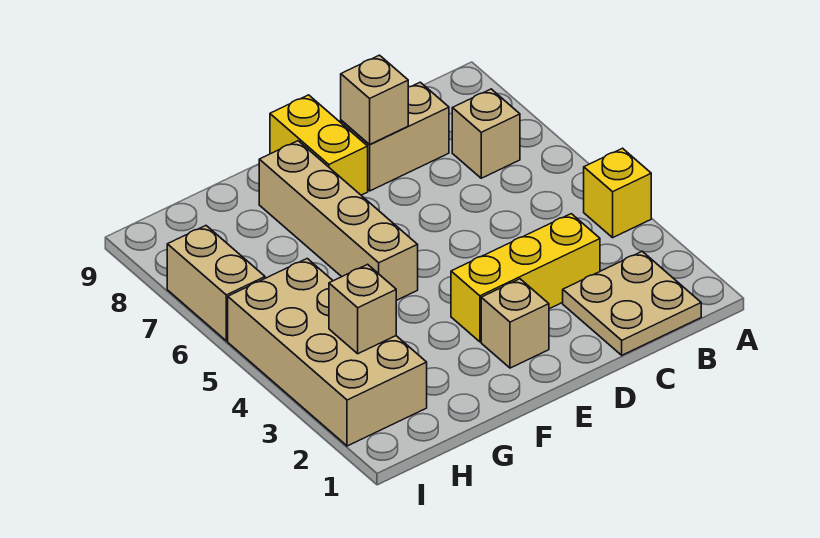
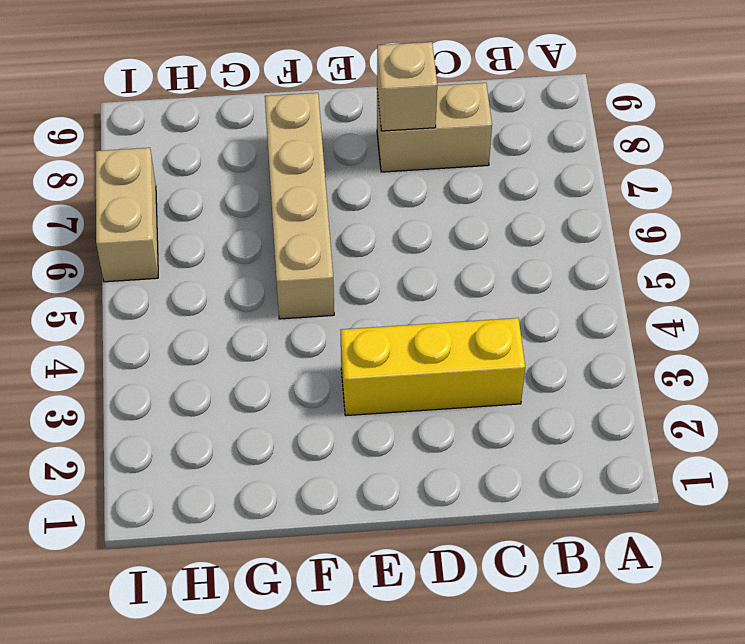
none -> yellow brick A4 level 1
none -> tan plate B1:C2 level 1
none -> tan brick B7 level 1

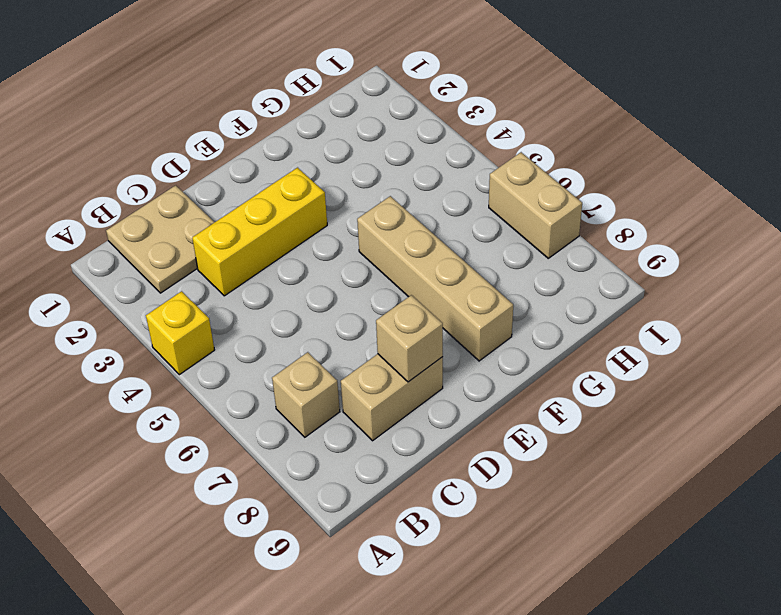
none -> tan brick E2 level 1
none -> yellow brick E8:E9 level 1
none -> tan brick H2:I5 level 1

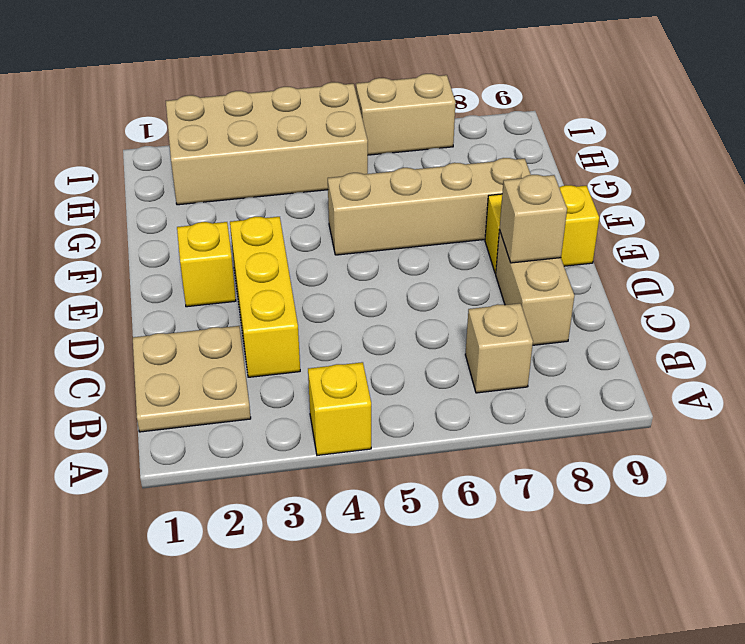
yellow brick E2 level 1 -> tan brick E2 level 1
none -> tan brick H3 level 2

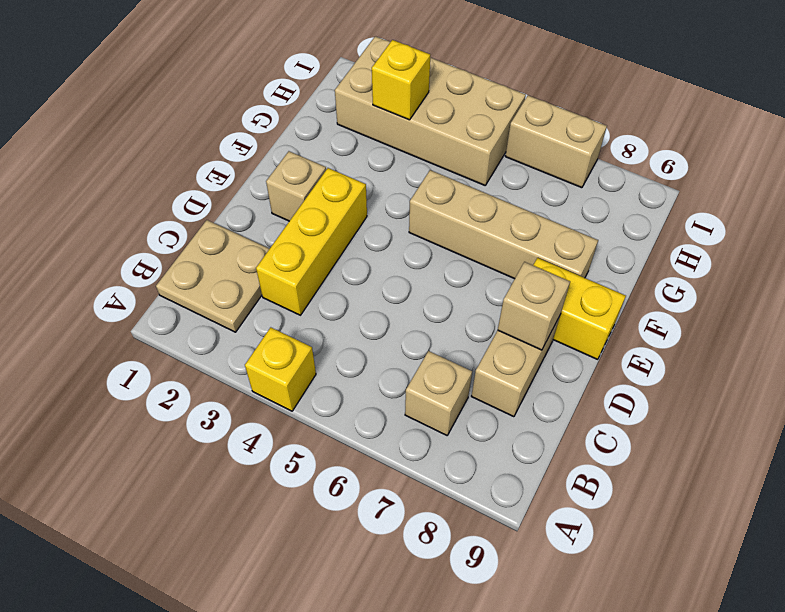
yellow brick H3 level 2 -> tan brick H3 level 2

